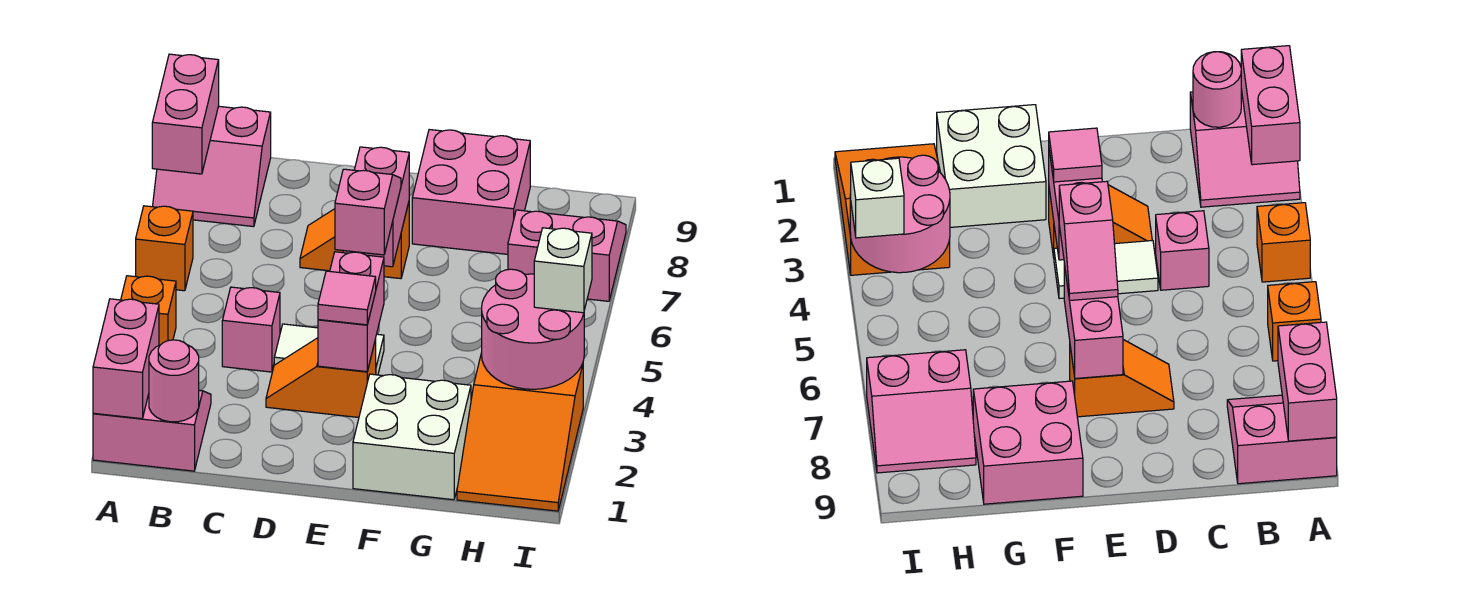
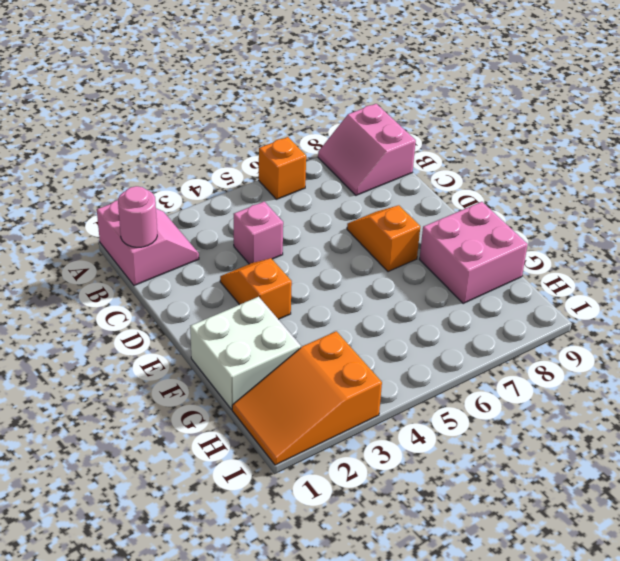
none -> orange brick A4 level 1
none -> white tile D4:E4 level 1
none -> pink slope H7:I8 level 1 top 7

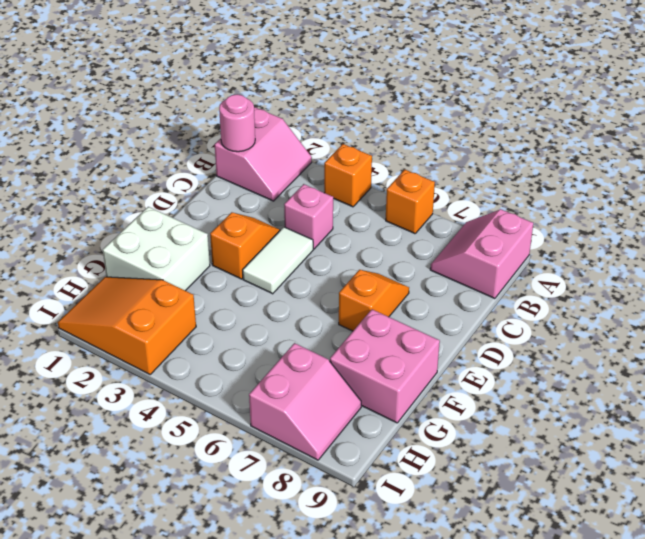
none -> pink brick A1:A2 level 2
none -> pink brick A8:A9 level 2
none -> pink brick E3:E4 level 2

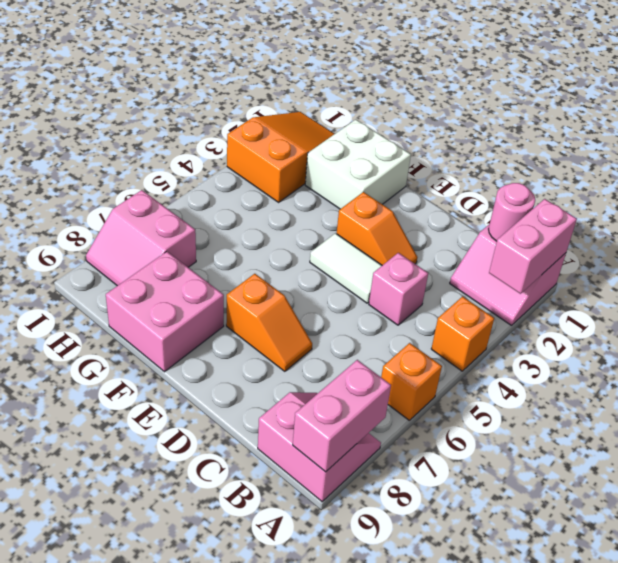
none -> pink brick E3:E4 level 2
none -> pink brick E6:E7 level 2
none -> pink round brick H3:I4 level 2

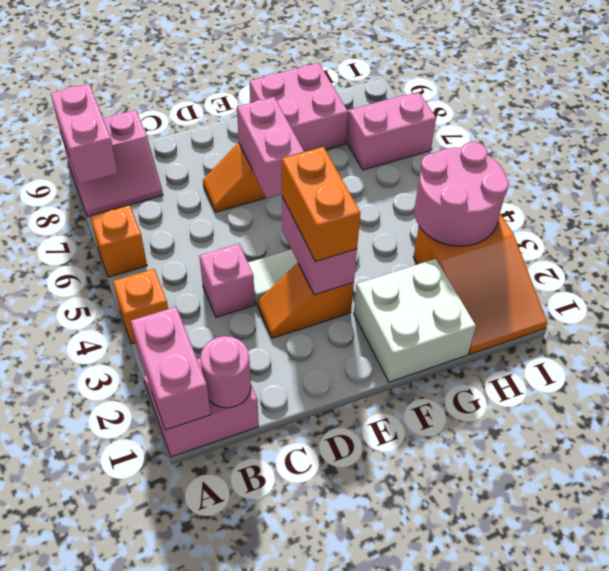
orange brick E3:E4 level 3 -> pink tile E3 level 3
none -> pink slope E5:E6 level 3 top 5
none -> white brick I4 level 3

